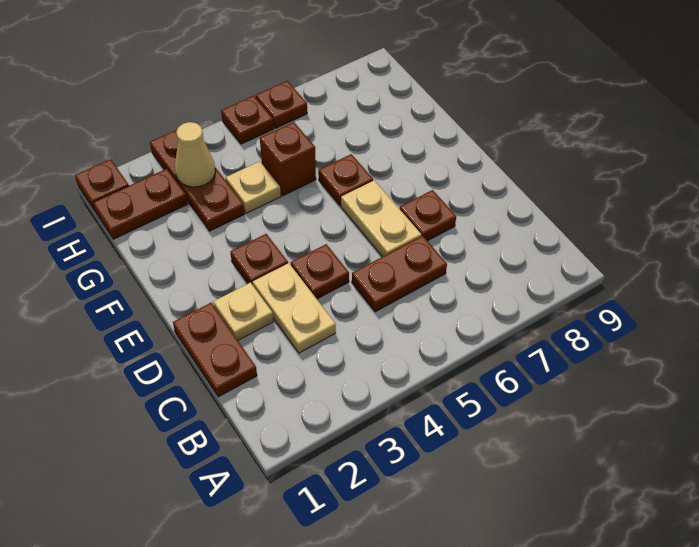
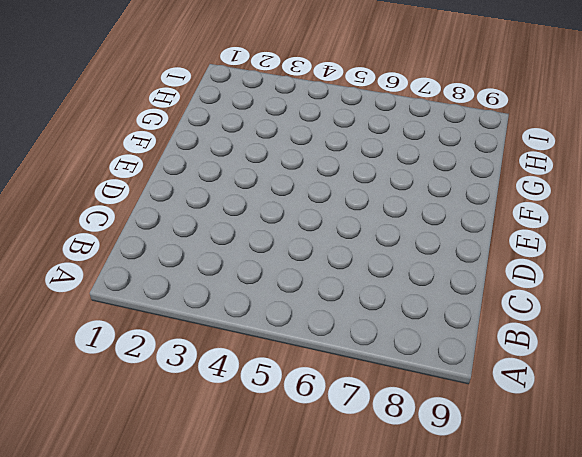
none -> brown plate C1:D1 level 1
none -> tan plate C3:D3 level 1
none -> brown plate C5:C6 level 1

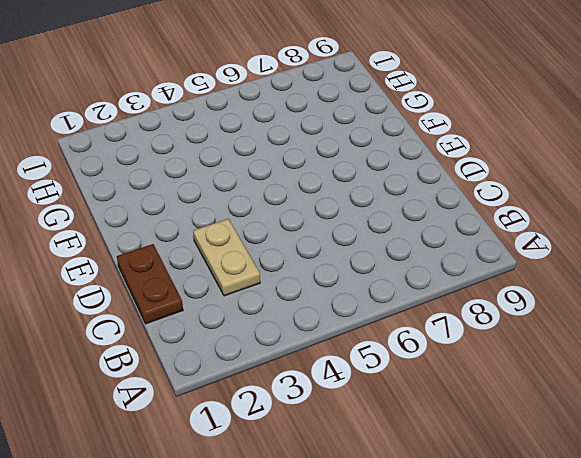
none -> brown plate C5:C6 level 1
none -> tan plate D2 level 1
none -> brown plate D4 level 1

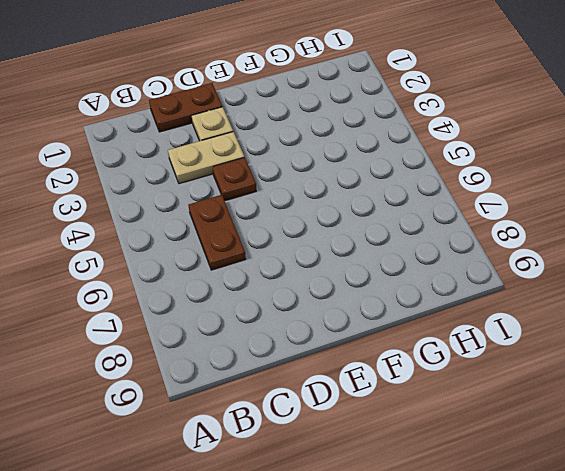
none -> tan plate D6:E6 level 1
none -> brown plate D7 level 1
none -> brown plate E3 level 1

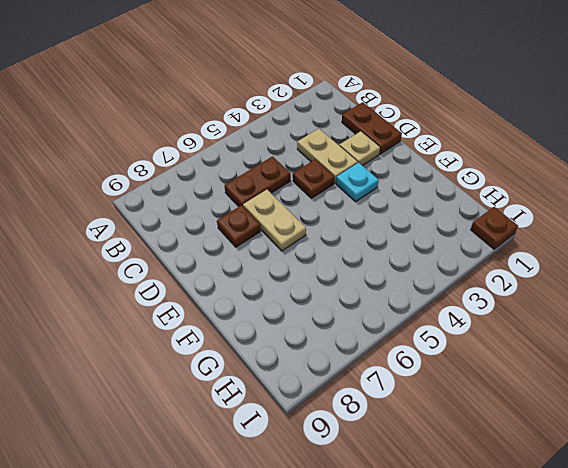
cyan plate E3 level 1 -> brown plate E3 level 1
none -> brown plate F6 level 1
none -> brown plate G3:I3 level 1
none -> tan plate G4 level 1

